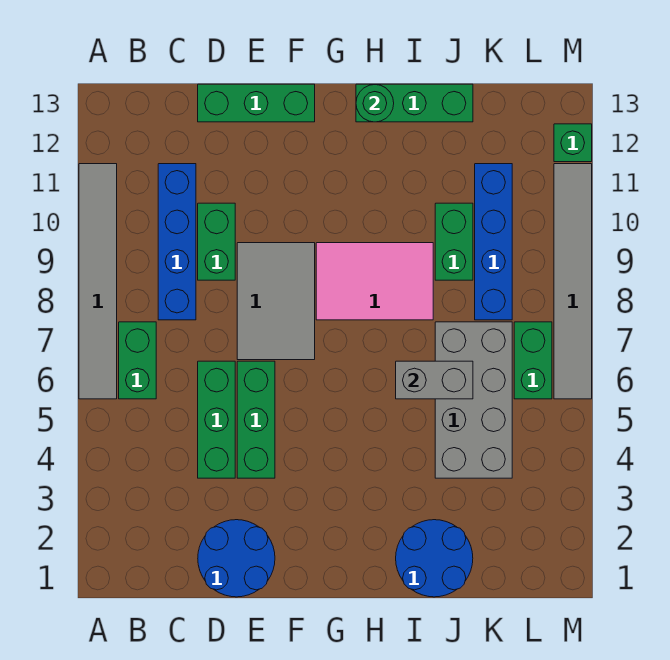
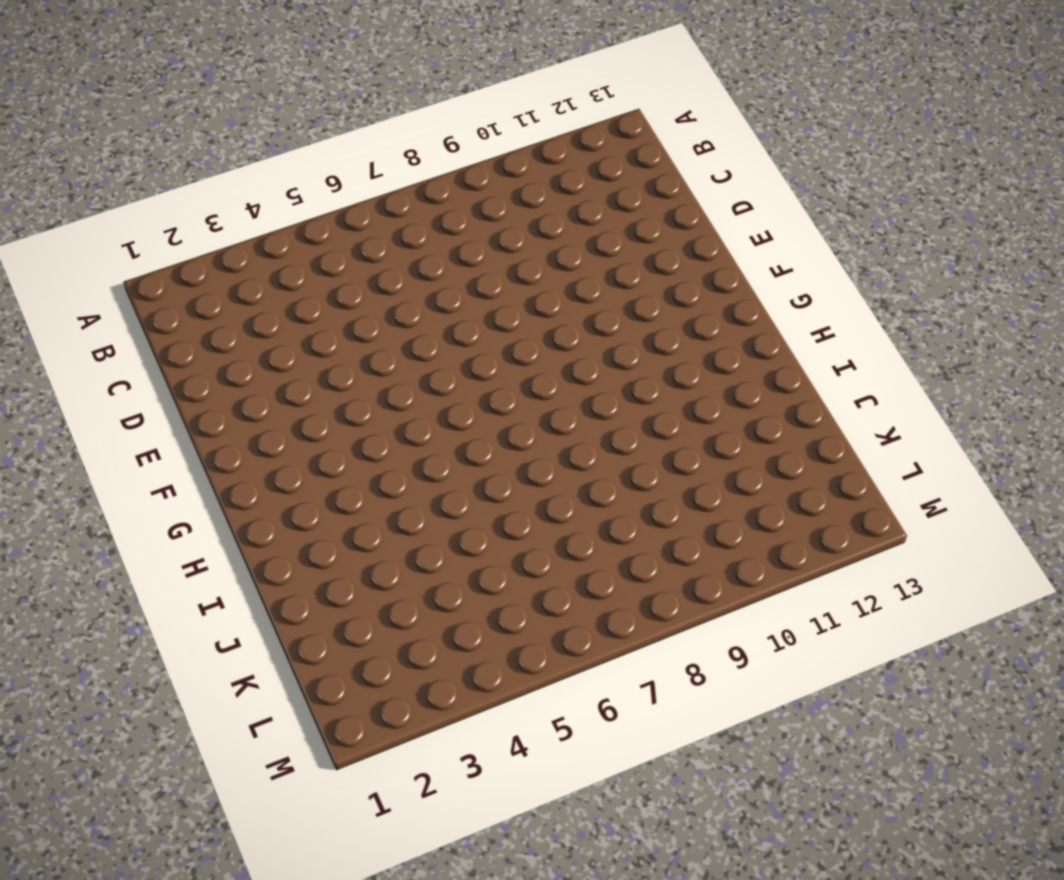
none -> grey tile A6:A11 level 1
none -> green brick B6:B7 level 1
none -> blue brick C8:C11 level 1

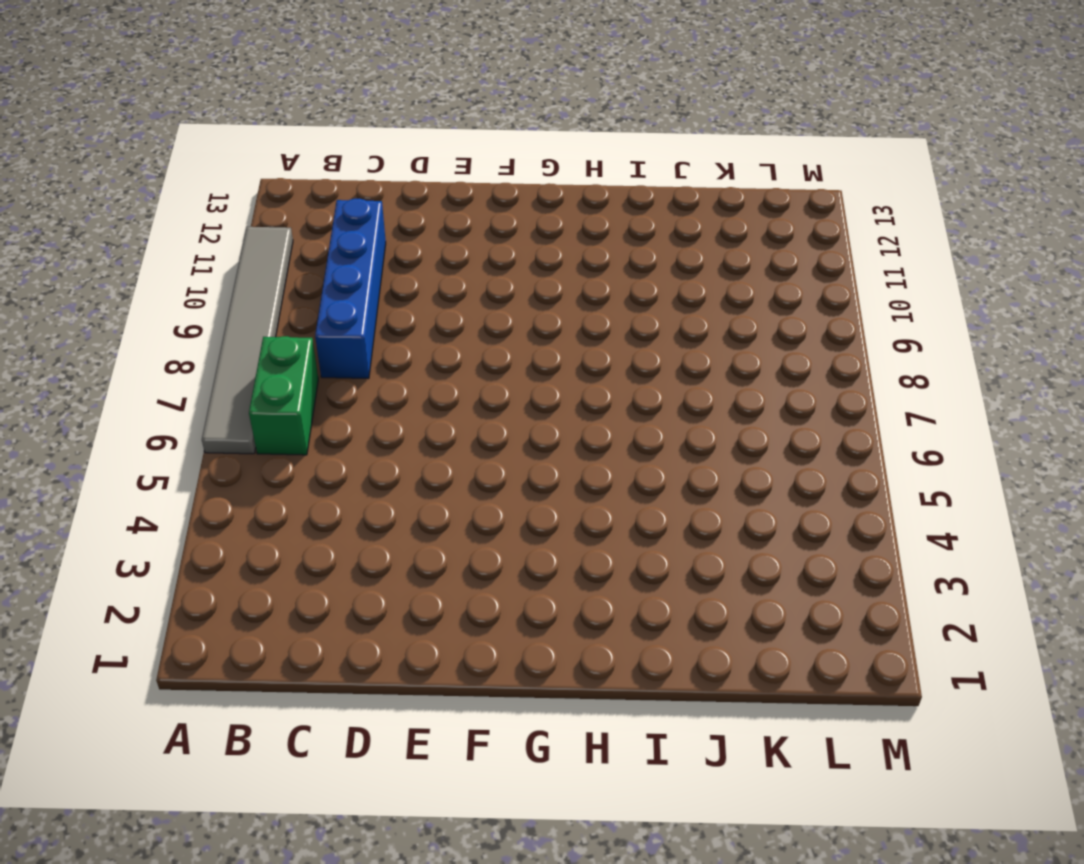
none -> blue round brick D1:E2 level 1
none -> green brick D4:D6 level 1
none -> green brick D9:D10 level 1

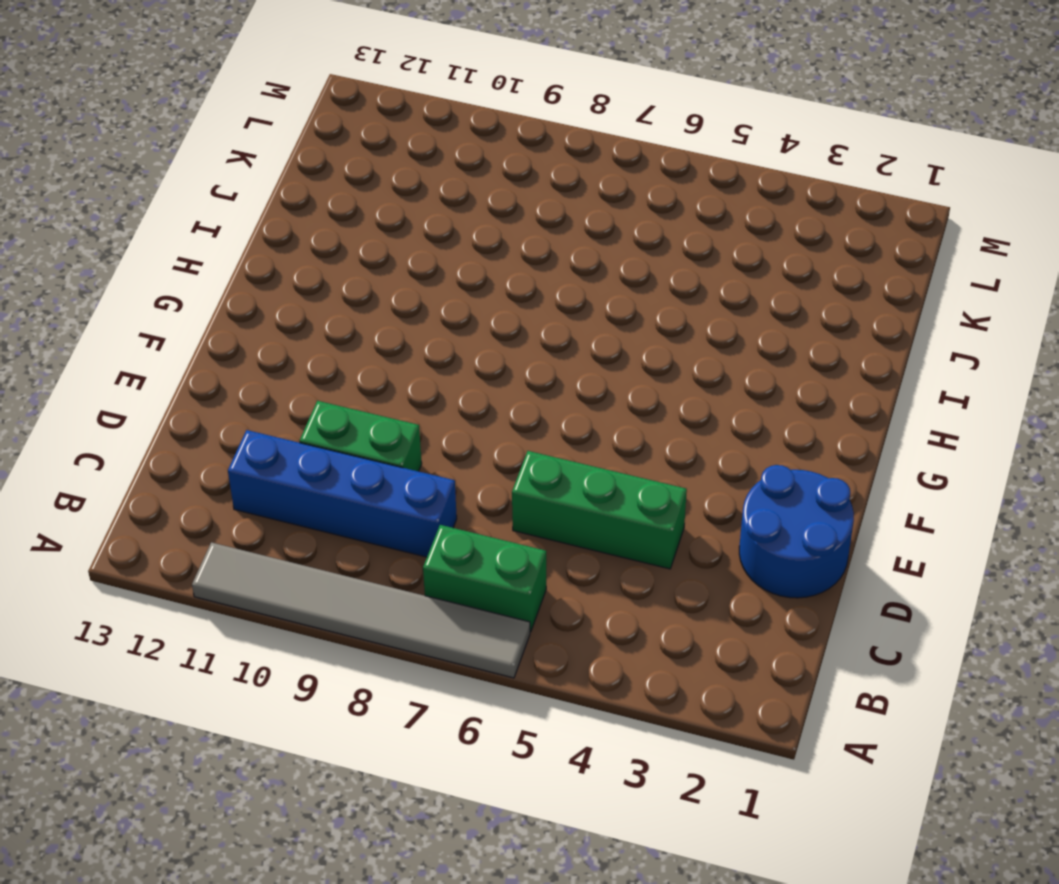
none -> green brick D13:F13 level 1
none -> green brick E4:E6 level 1
none -> grey tile E7:F9 level 1

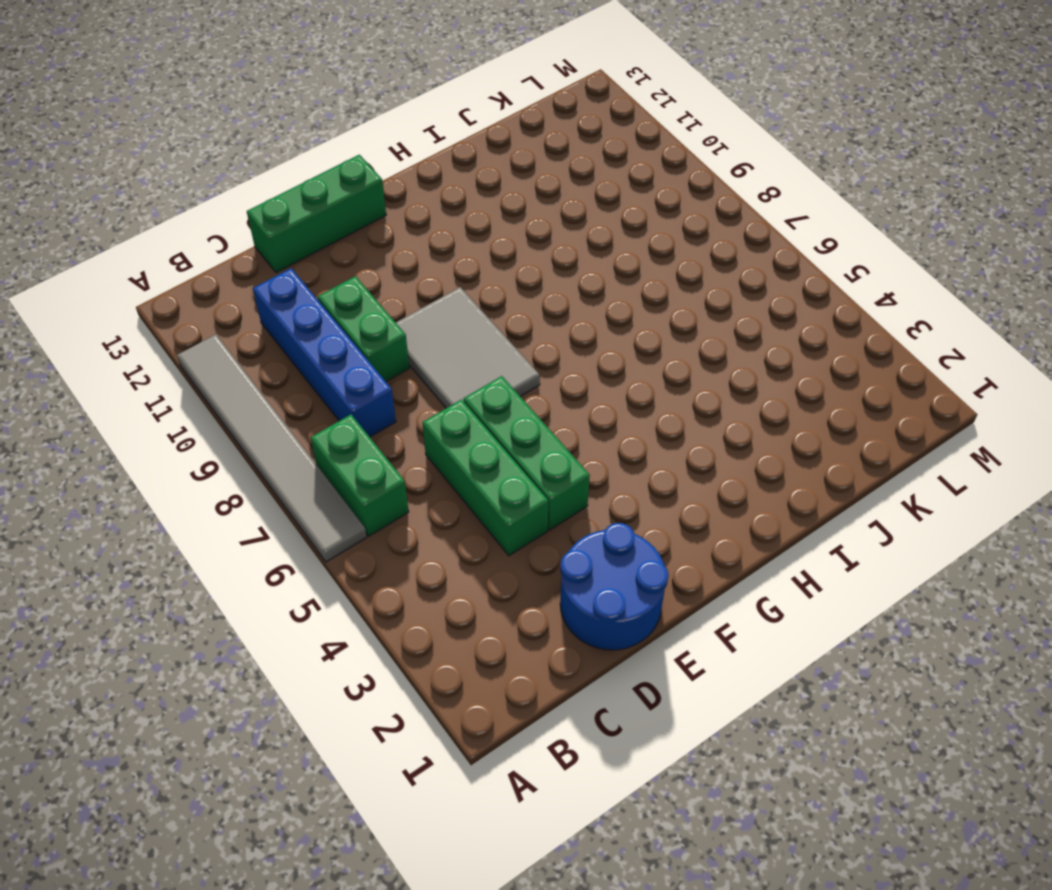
none -> pink tile G8:I9 level 1
none -> green brick H13:J13 level 1
none -> blue round brick I1:J2 level 1

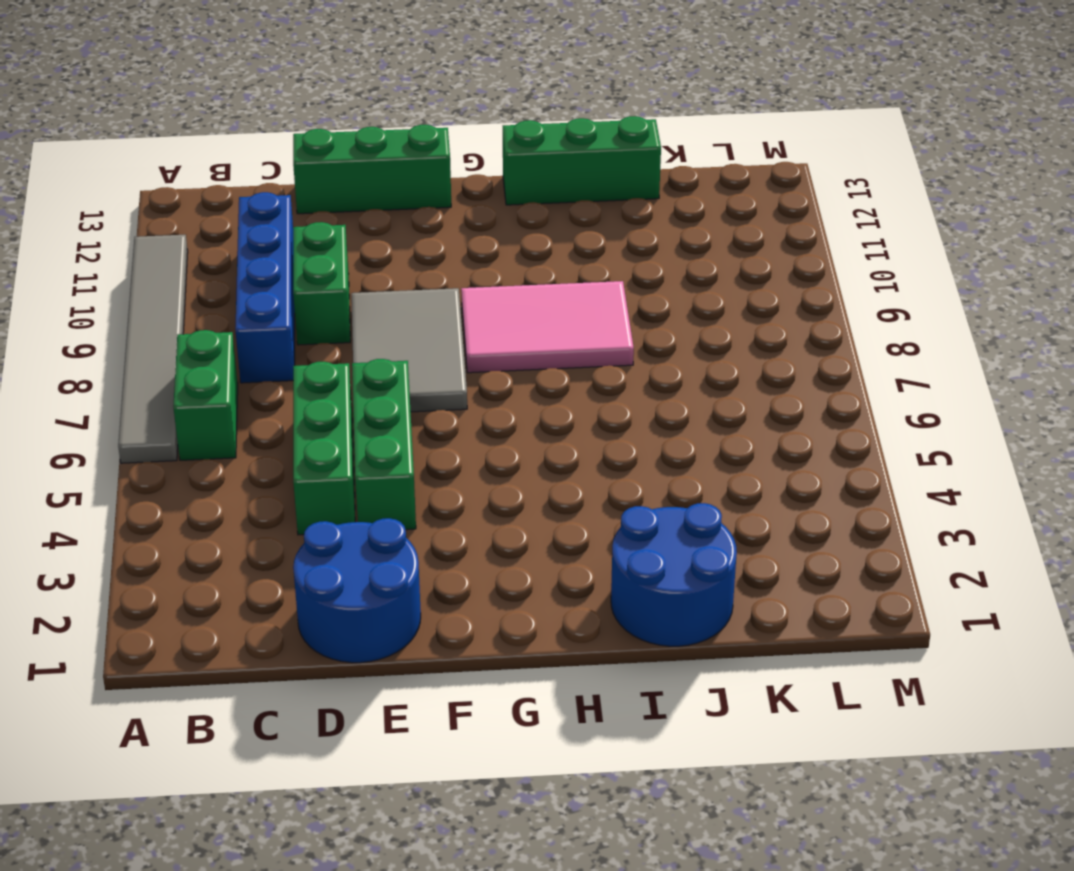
none -> grey brick J4:K7 level 1
none -> green brick J9:J10 level 1
none -> blue brick K8:K11 level 1

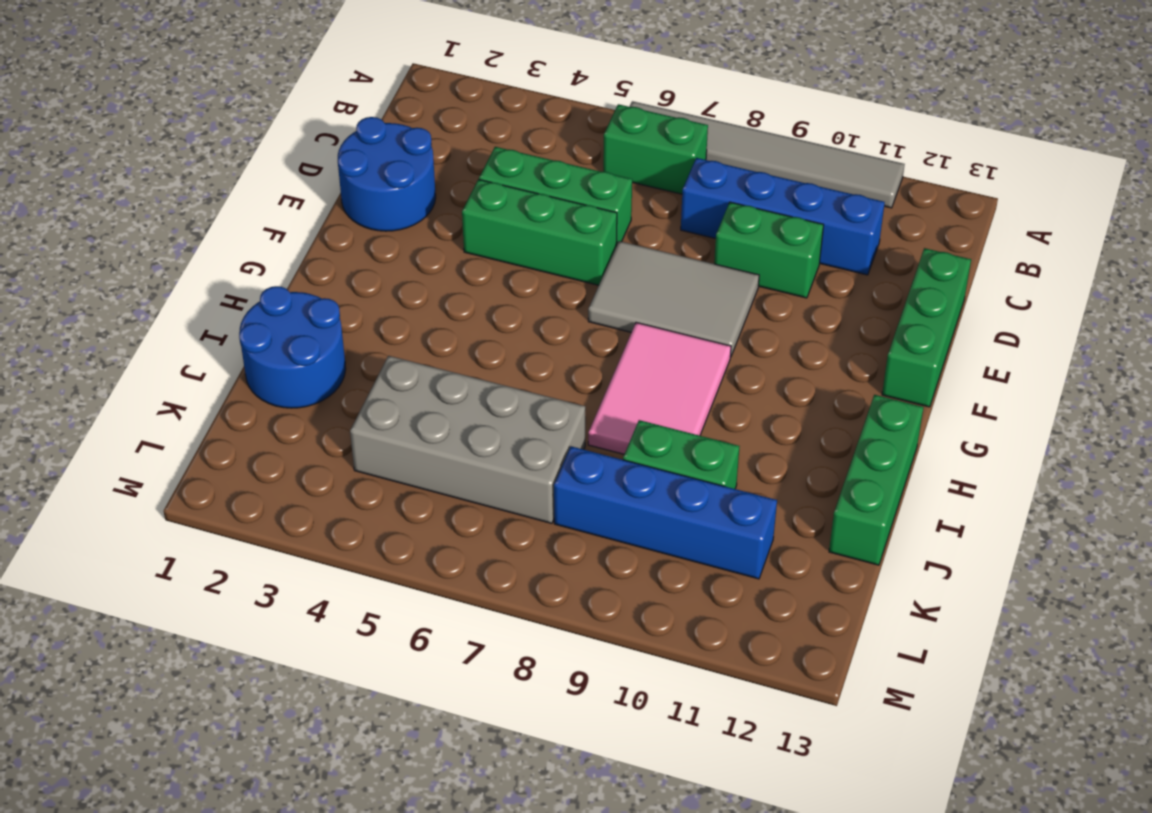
none -> green brick L6:L7 level 1
none -> grey tile M6:M11 level 1
none -> green brick M12 level 1

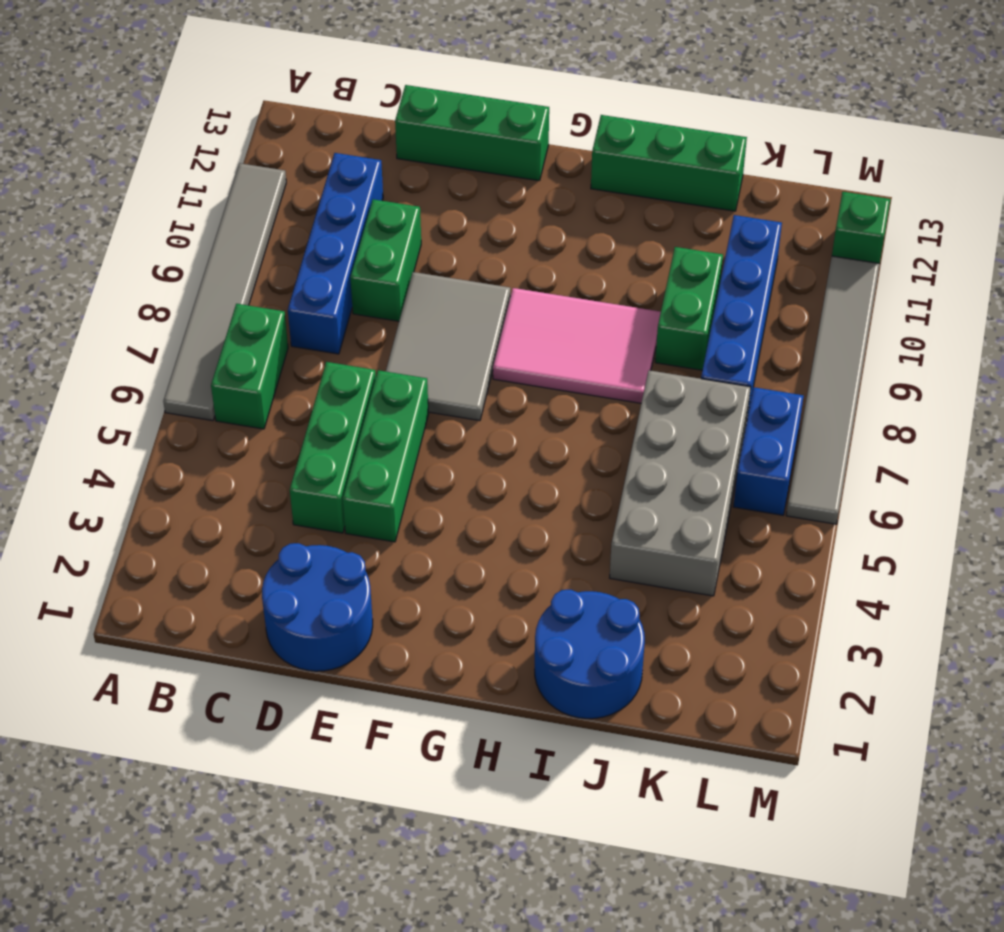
blue brick L6:L7 level 1 -> green brick L6:L7 level 1
none -> green round brick H13 level 2
none -> grey brick I6:J6 level 2

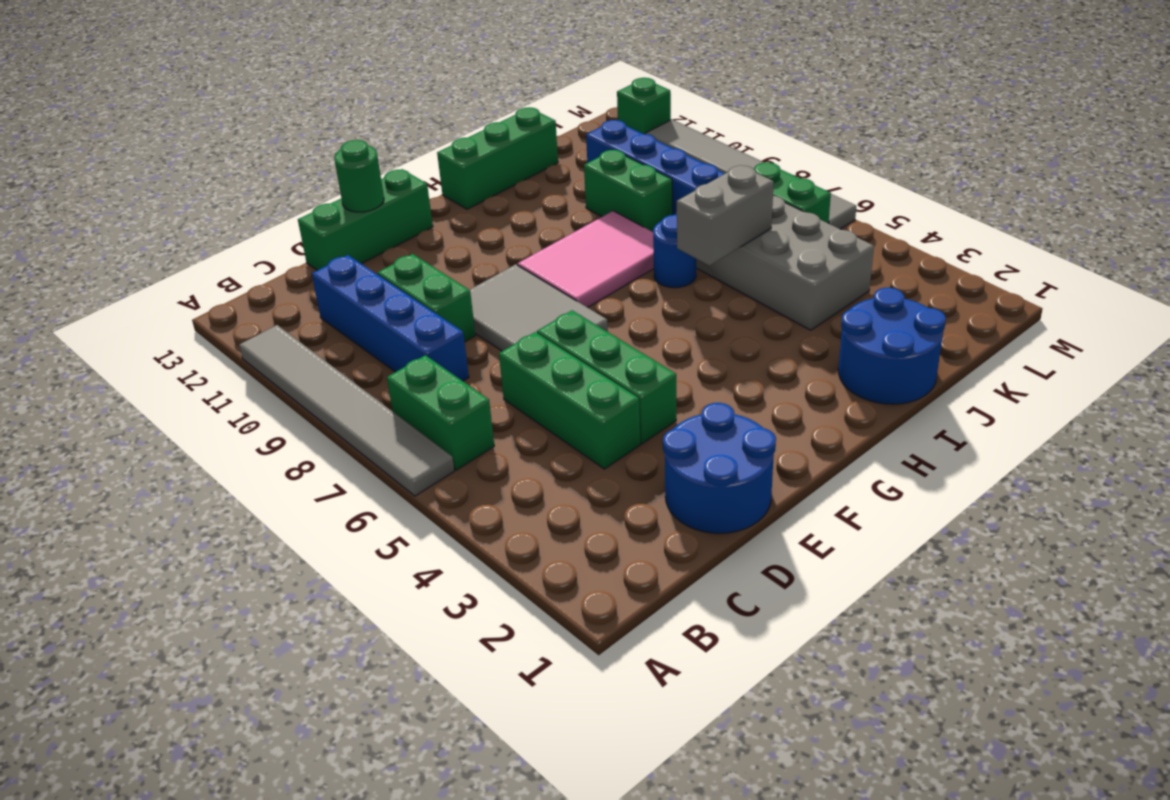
green round brick E13 level 2 -> green round brick H13 level 2
blue round brick I7 level 1 -> none

